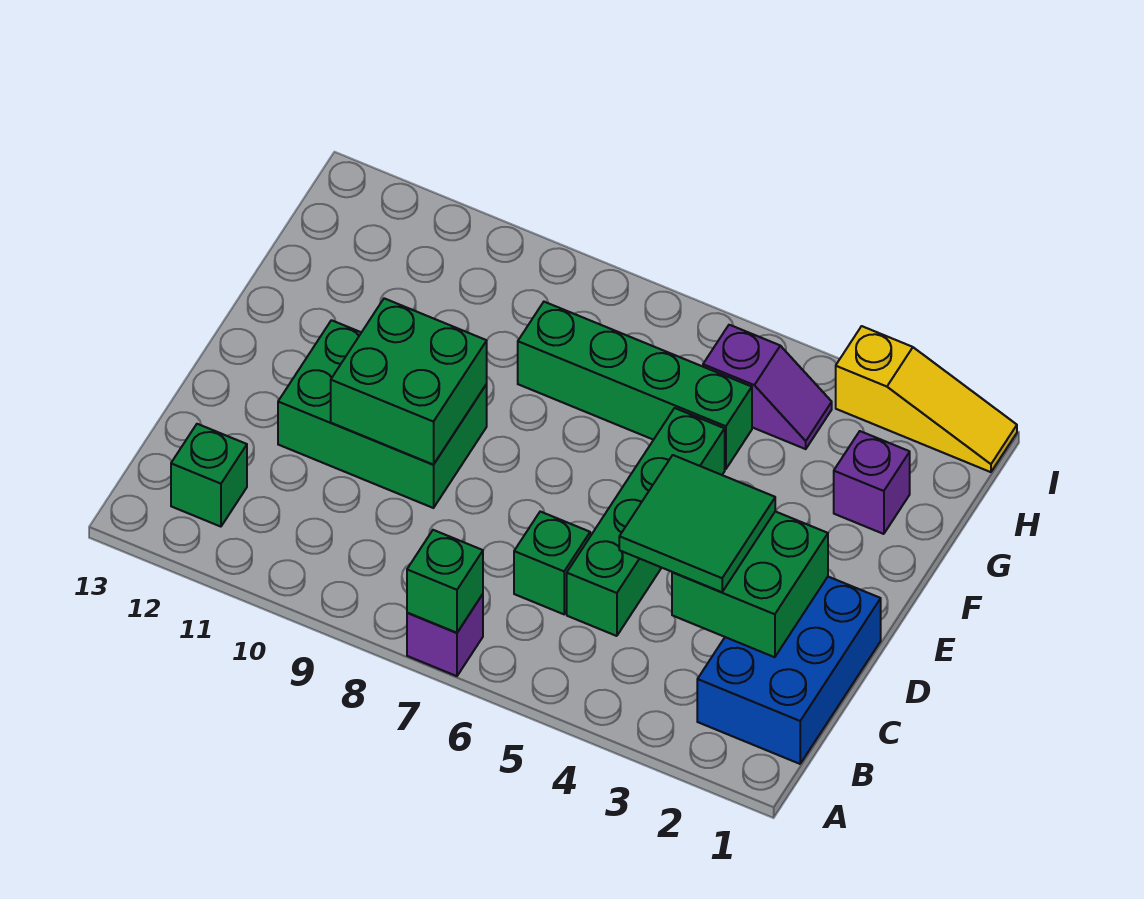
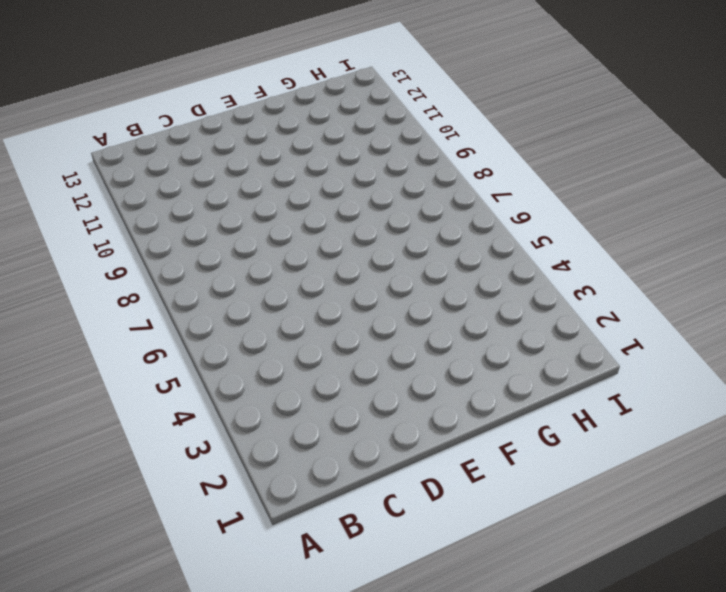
none -> purple brick A7 level 1
none -> blue brick B1:D2 level 1
none -> green brick B12 level 1

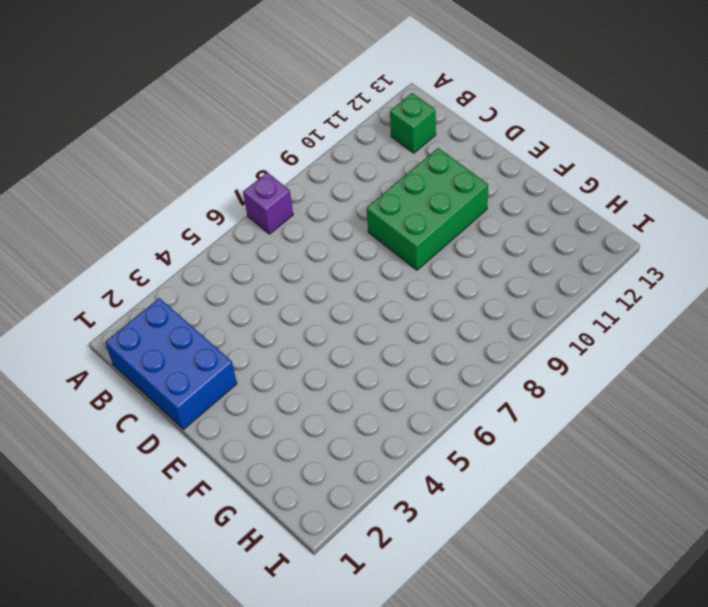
none -> green brick C5:F5 level 1
none -> green brick C6 level 1
none -> purple brick G2 level 1

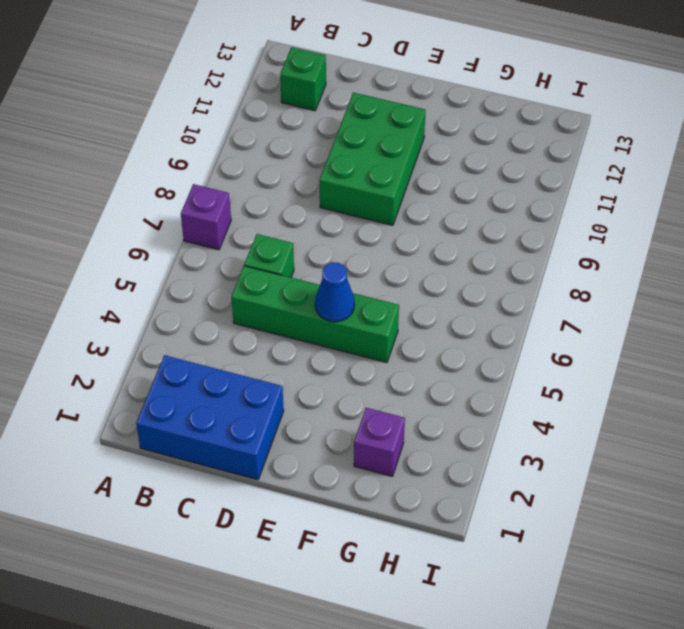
blue cone E5 level 2 -> none
none -> green brick G5:G8 level 1
none -> purple slope H4:H5 level 1 top 5
none -> yellow slope I1:I3 level 1 top 3

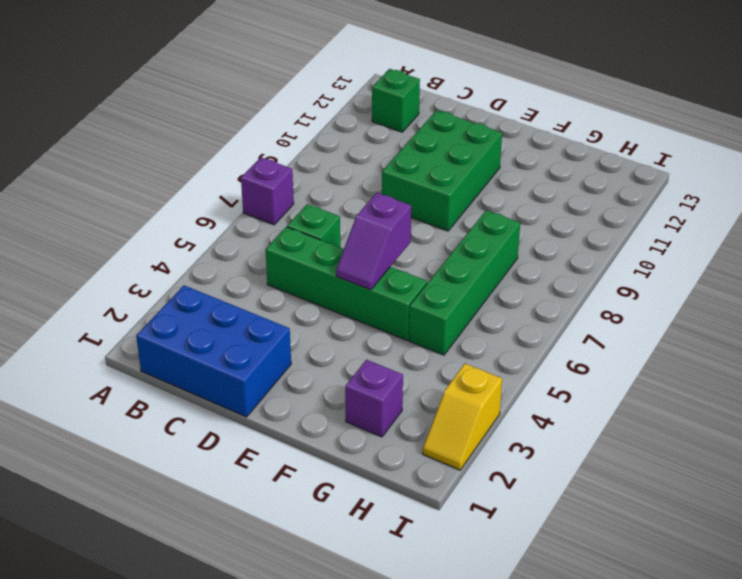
purple slope E5:E6 level 2 top 6 -> purple slope H4:H5 level 1 top 5
yellow slope I2:I3 level 1 top 3 -> yellow slope I1:I3 level 1 top 3
none -> green brick A7 level 2
none -> green brick C2:D3 level 2
none -> green brick D9:E10 level 2

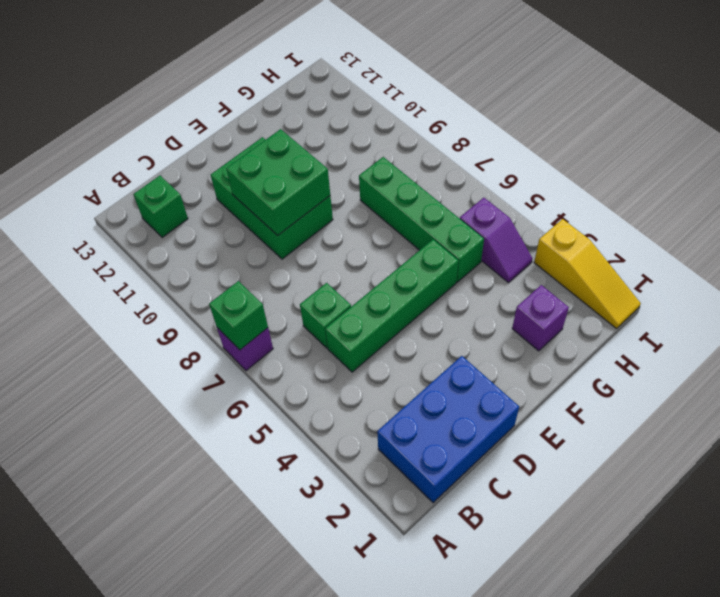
none -> green brick C2:D3 level 2
none -> green tile C3:D4 level 3

